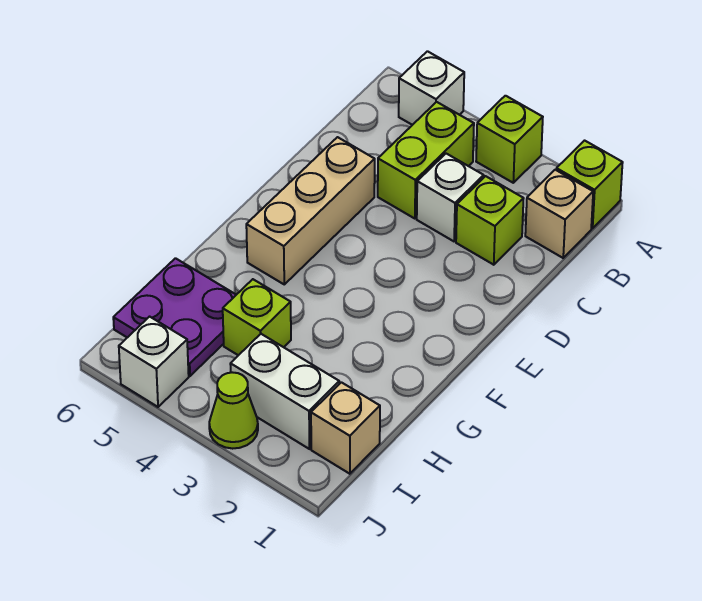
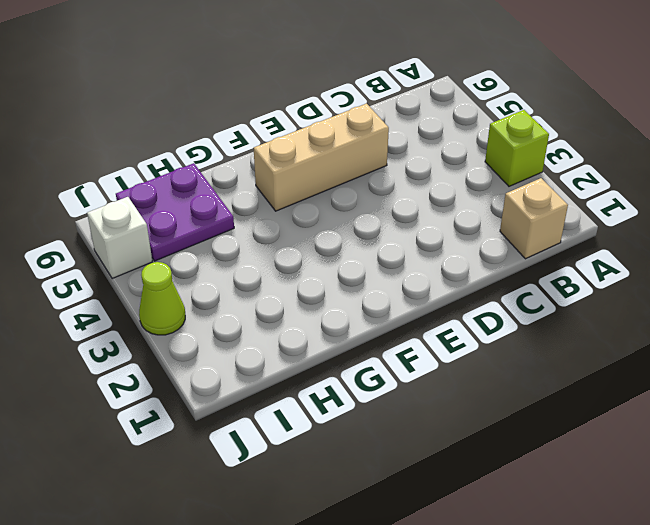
none -> lime brick A1 level 1
none -> white brick A5 level 1
none -> lime brick B4:C4 level 1

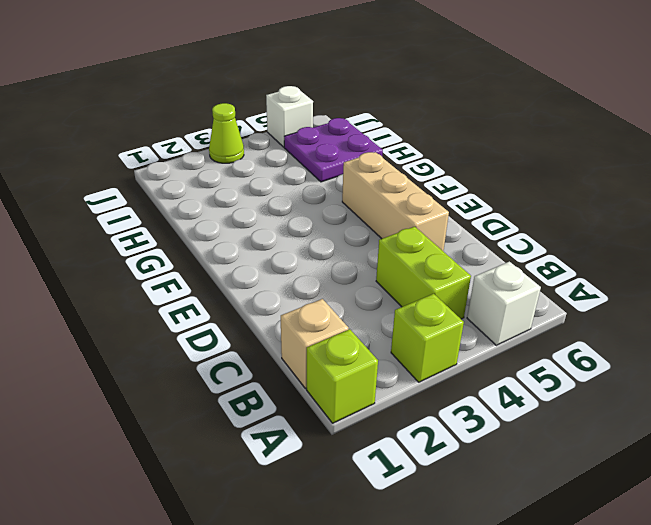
none -> lime brick C2 level 1
none -> white brick C3 level 1
none -> lime brick H4 level 1

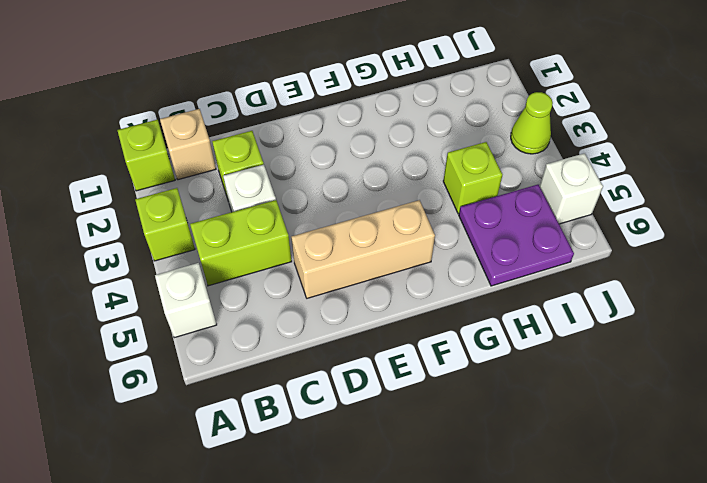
none -> tan brick I1 level 1
none -> white brick I2:I3 level 1

